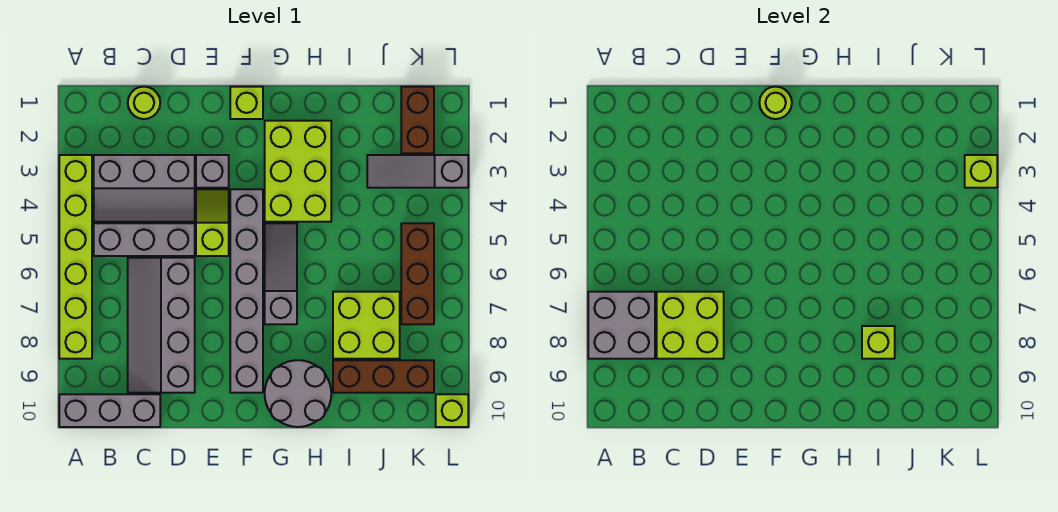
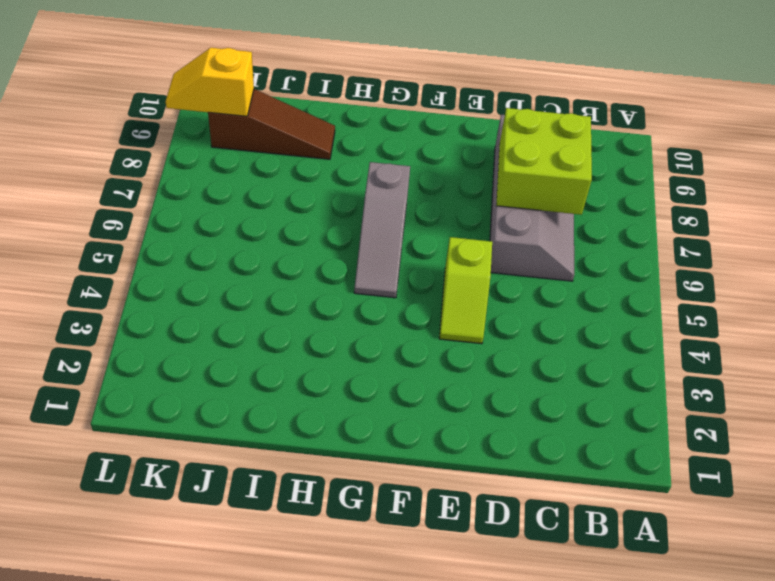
brown slope I9:K9 level 1 top K -> brown brick I9:K9 level 1
yellow slope K9:L9 level 2 top K -> none
none -> lime brick A3:A8 level 1
none -> grey brick A10:C10 level 1
none -> grey slope B3:D4 level 1 top 3

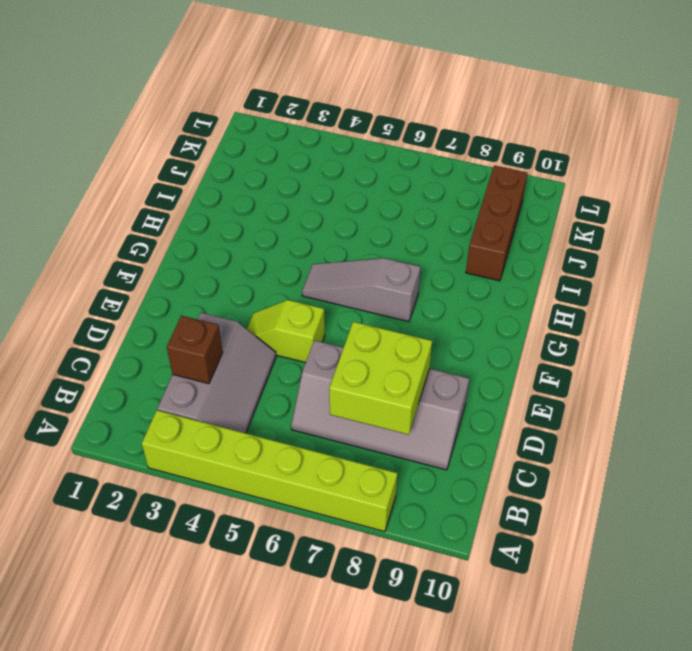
brown brick C3 level 2 -> none
none -> grey brick A10:C10 level 1
none -> grey brick B5:D5 level 1
none -> lime round brick C1 level 1

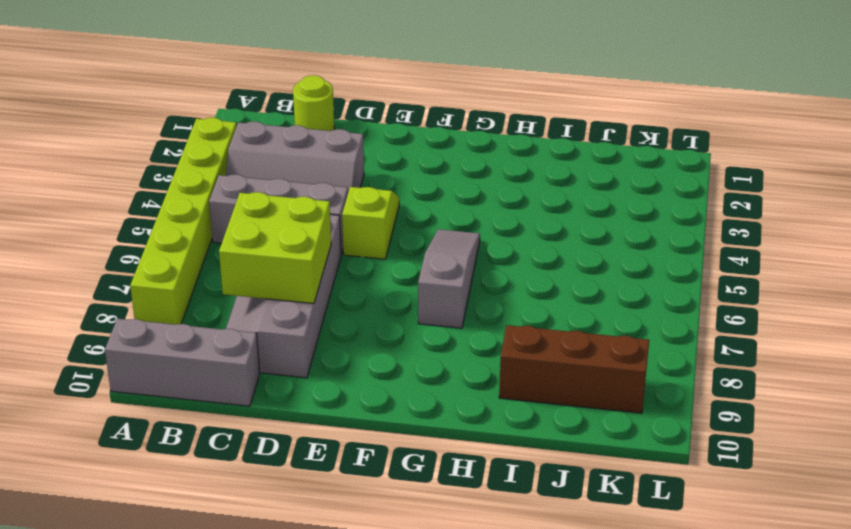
none -> grey brick E3 level 1
none -> lime brick F1 level 1
none -> grey brick F4:F9 level 1

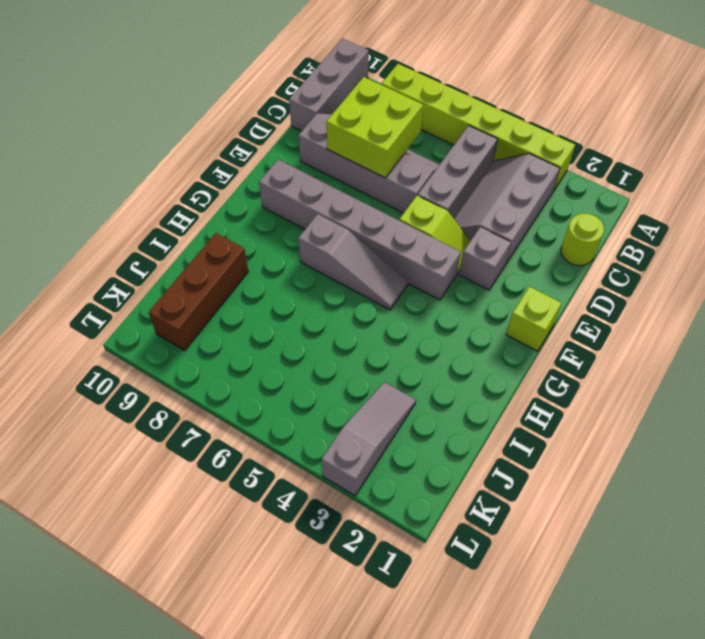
none -> lime brick G2:H4 level 1
none -> grey round brick G9:H10 level 1
none -> lime brick I7:J8 level 1

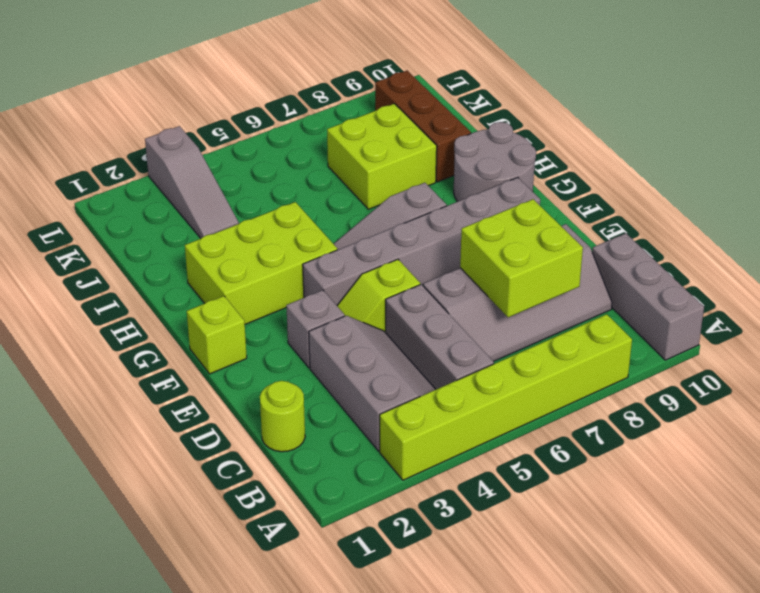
none -> brown brick K1:K2 level 1
none -> brown brick K5:K7 level 1
none -> lime brick L10 level 1

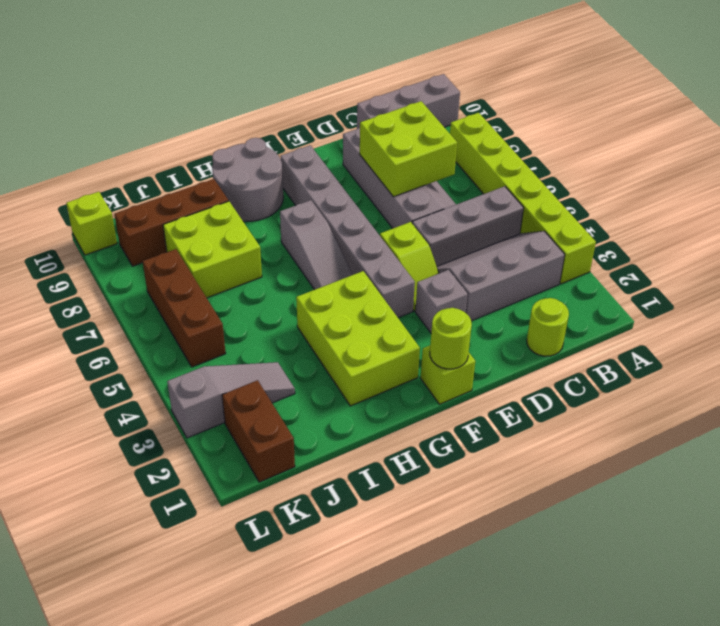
none -> grey brick A7:B8 level 2
none -> lime brick I8 level 2
none -> lime brick L3 level 2

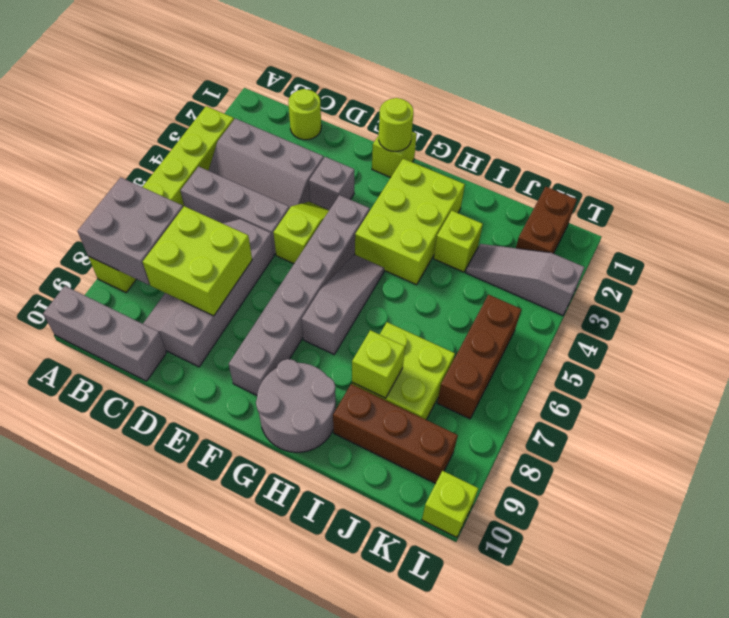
lime brick I3 level 1 -> lime brick L3 level 2

